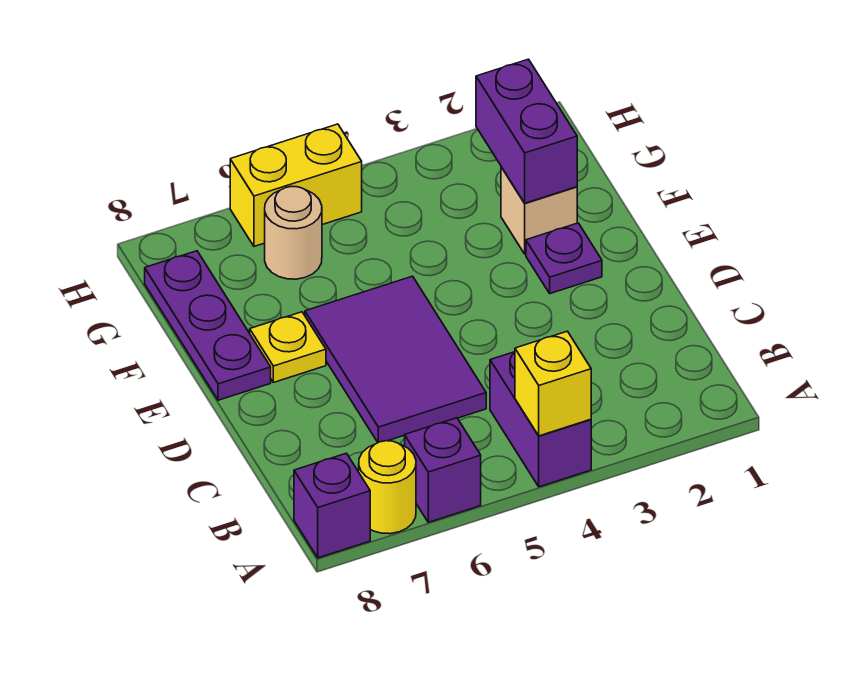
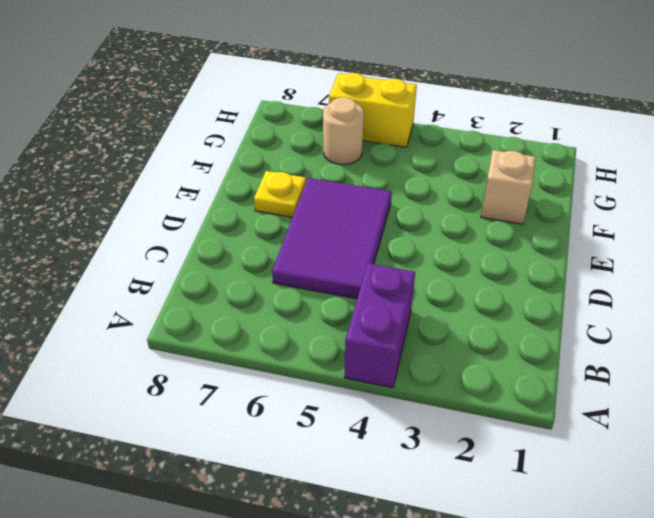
none -> purple brick A6 level 1
none -> yellow round brick A7 level 1
none -> purple brick A8 level 1

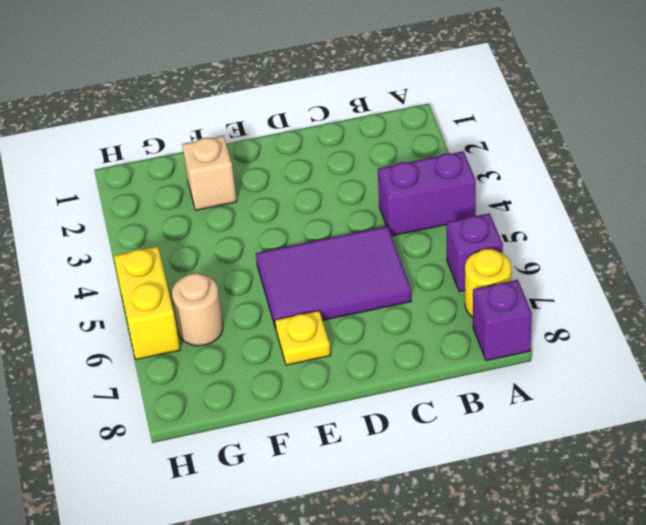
none -> purple plate E2 level 1
none -> purple plate E8:G8 level 1
none -> yellow brick A4 level 2

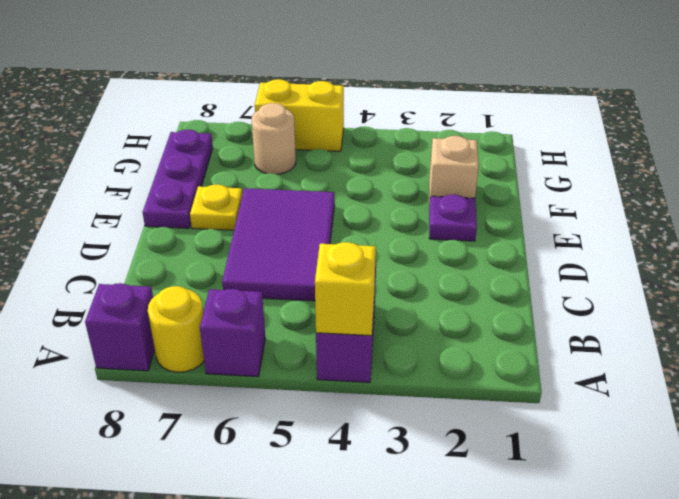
none -> purple brick F2:G2 level 2

